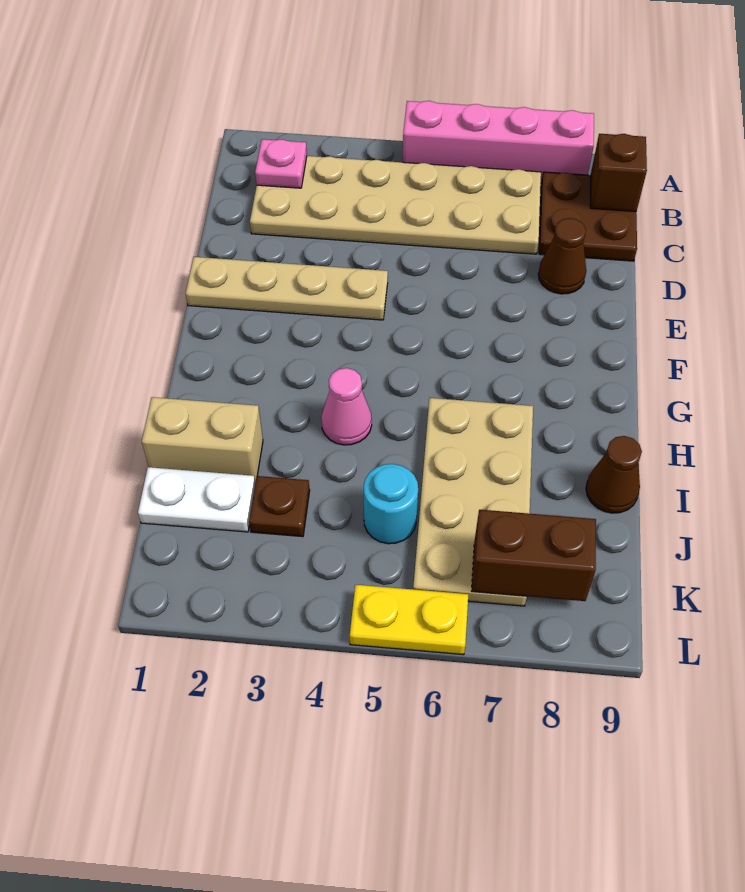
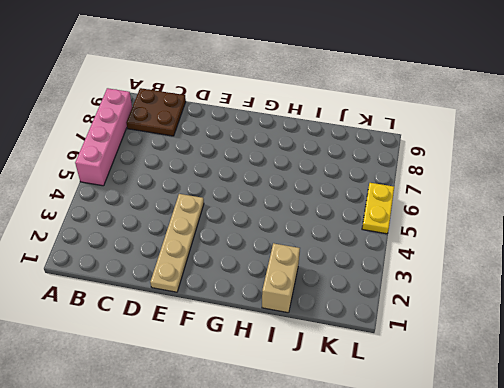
none -> tan plate B2:C7 level 1
none -> brown cone D8 level 1
none -> pink cone H4 level 1

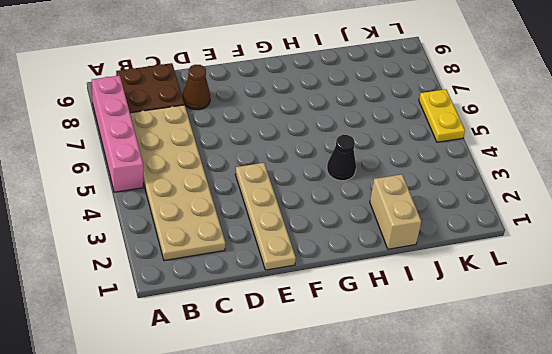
black cone H4 level 1 -> pink cone H4 level 1
none -> tan plate H6:K7 level 1
none -> brown cone I9 level 1
none -> white plate J1:J2 level 1

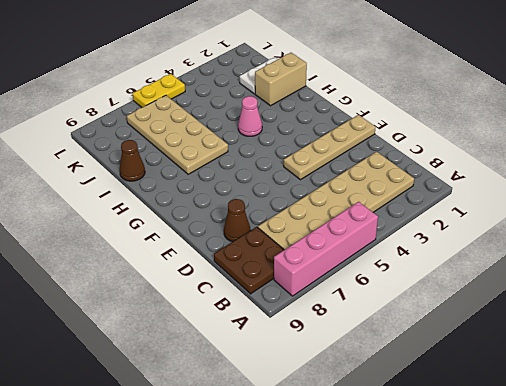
none -> brown plate J3 level 1
none -> cyan round brick J5 level 1
none -> pink plate B2 level 2

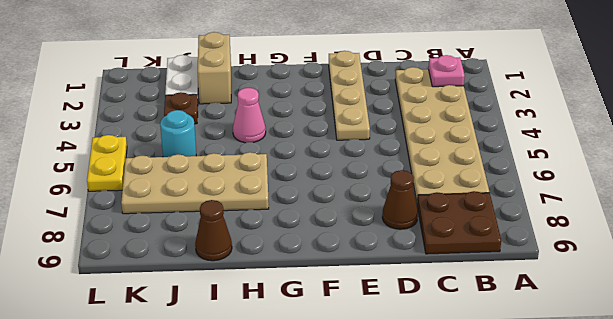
none -> pink brick A5:A8 level 1
none -> brown brick B9 level 2
none -> brown brick K7:K8 level 2

